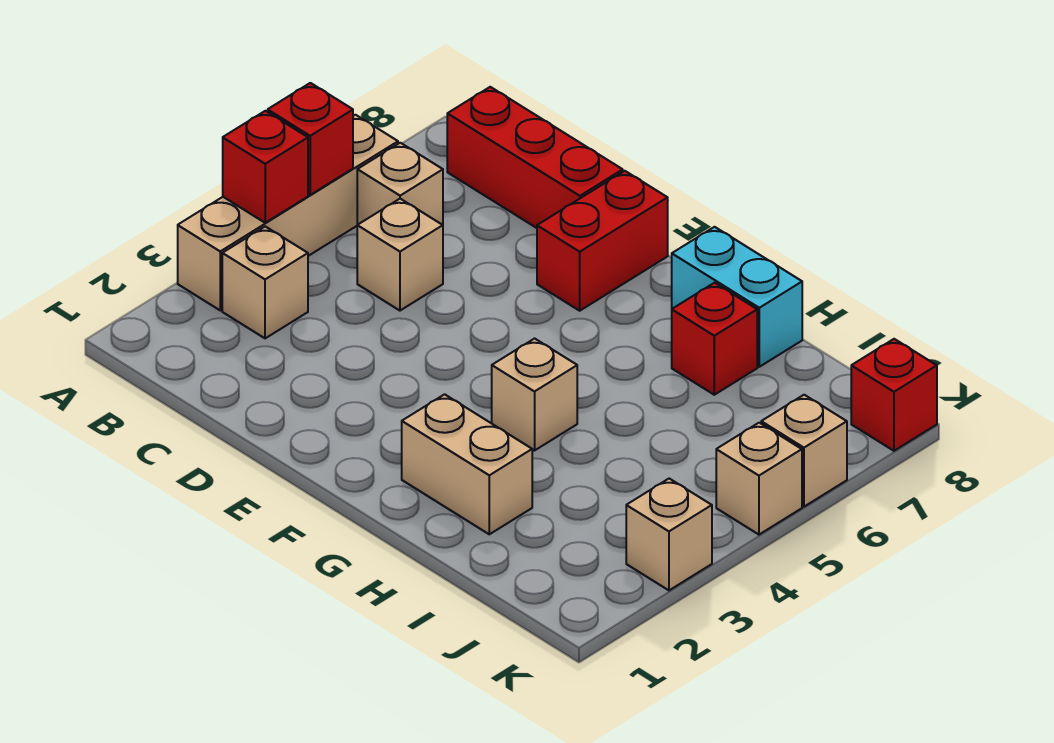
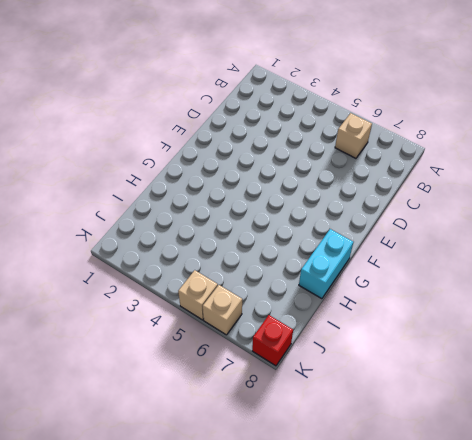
none -> tan brick A3:A6 level 1
none -> tan brick B3 level 1
none -> red brick B8:D8 level 1

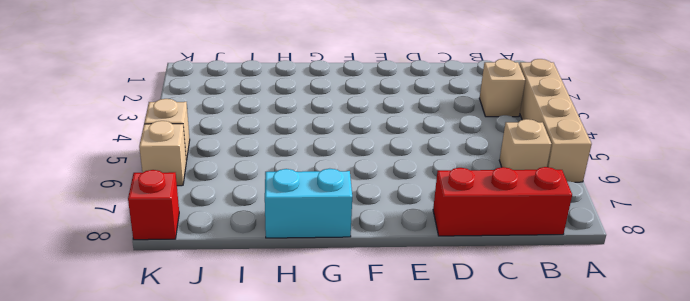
none -> tan brick C5 level 1
none -> red brick E7:E8 level 1
none -> tan brick G2:H2 level 1

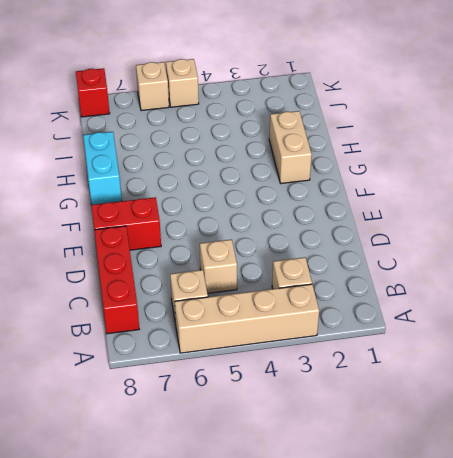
none -> tan brick G4 level 1
none -> red brick H7 level 1
none -> tan brick K3 level 1

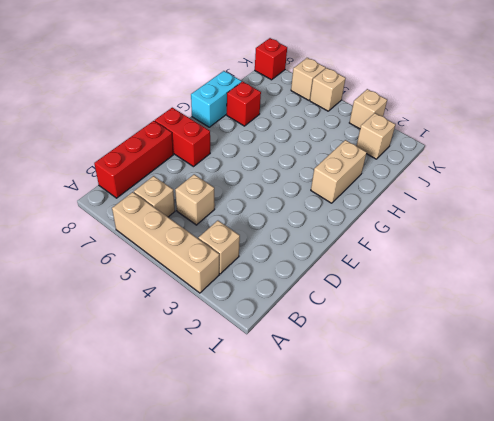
tan brick J2 level 1 -> tan brick G4 level 1
none -> red brick A4 level 2
none -> red brick A5 level 2

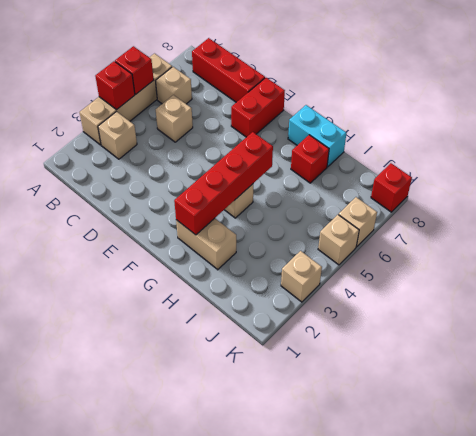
red brick G2:G5 level 2 -> none

